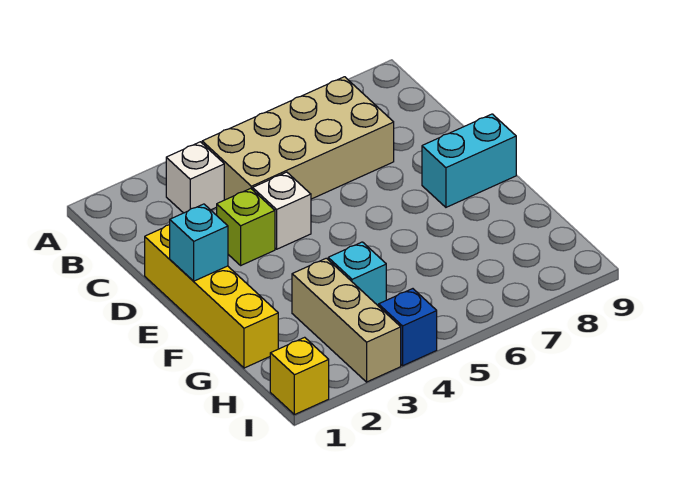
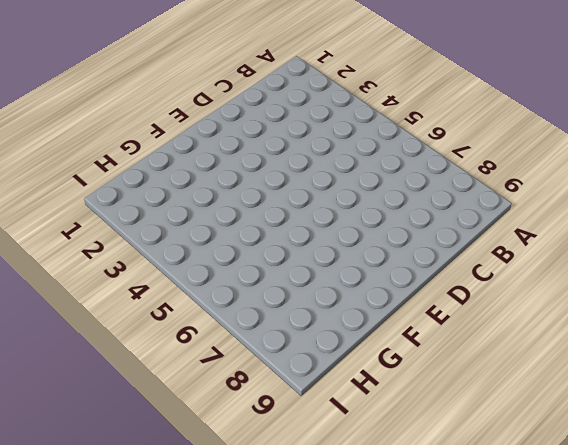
none -> white brick B3 level 1
none -> tan brick B4:C7 level 1

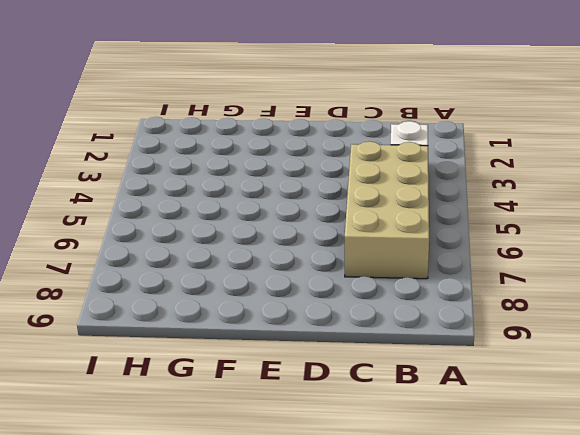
none -> yellow brick D1:G1 level 1
none -> lime brick D3 level 1

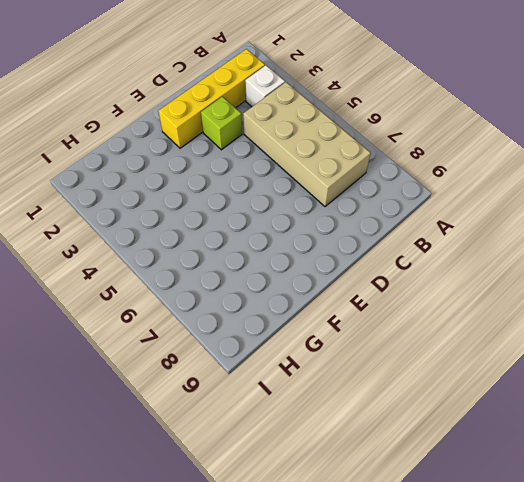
yellow brick B2:E2 level 1 -> yellow brick D1:G1 level 1
none -> white brick D4 level 1
none -> cyan brick E8:E9 level 1

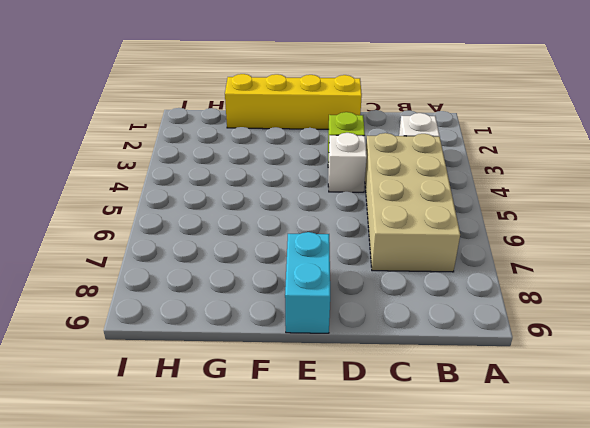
none -> tan brick G3:I3 level 1
none -> cyan brick G4 level 1

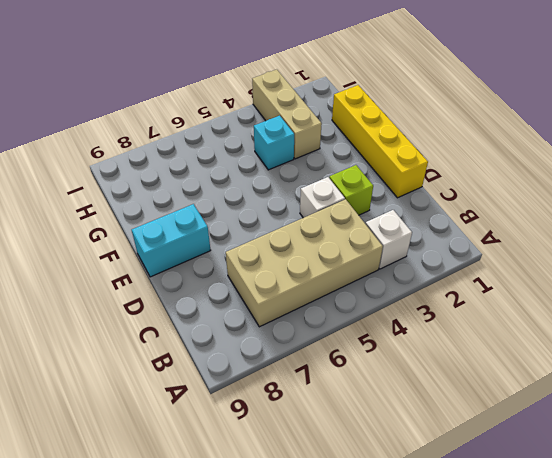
none -> yellow brick I1 level 1
none -> blue brick I4 level 1

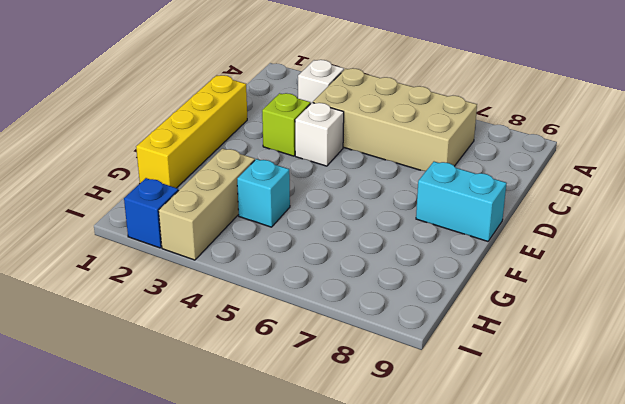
blue brick I2 level 1 -> blue brick I4 level 1
none -> yellow brick I1 level 1
none -> cyan brick E1 level 2

